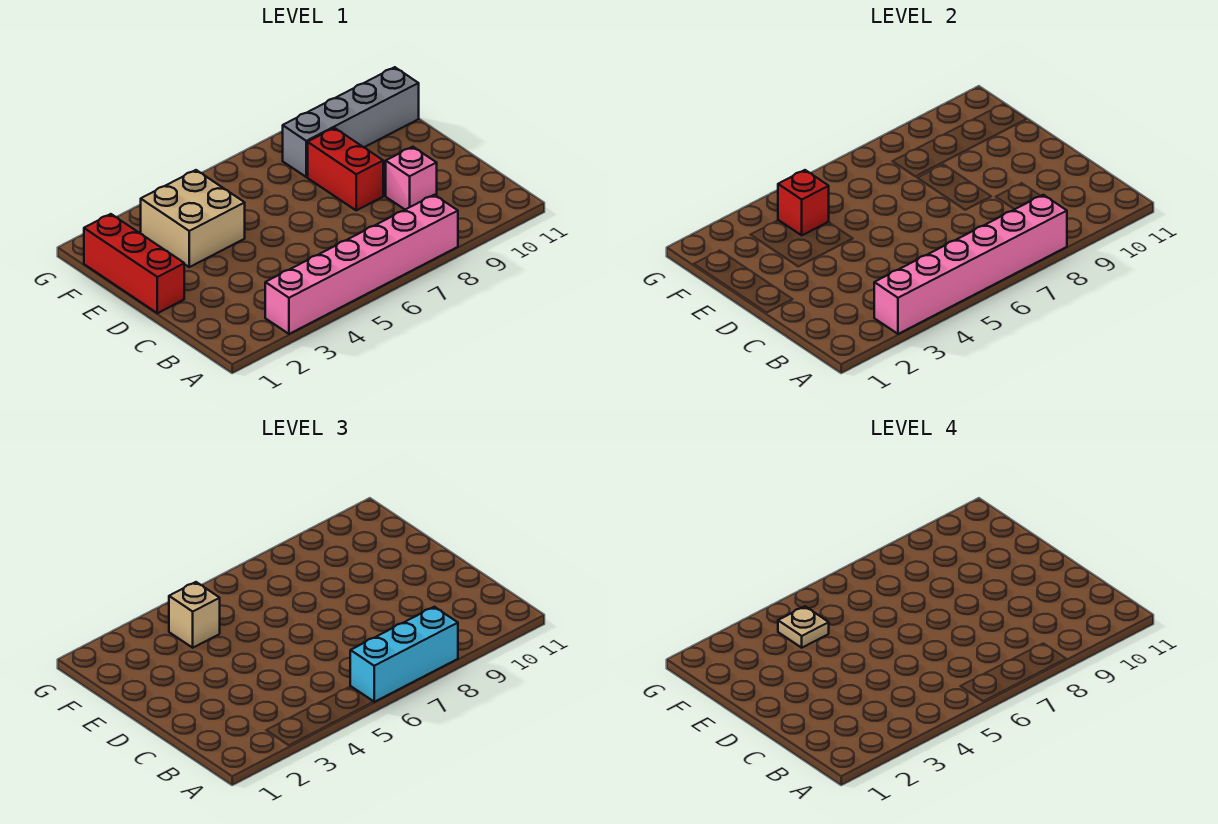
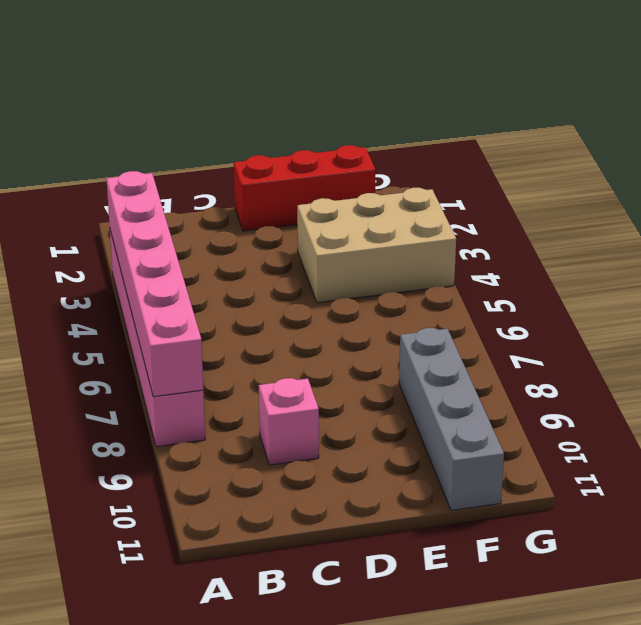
tan brick E3:G4 level 1 -> tan brick E3:F4 level 1
none -> red brick D8:E8 level 1
none -> red brick F4 level 2

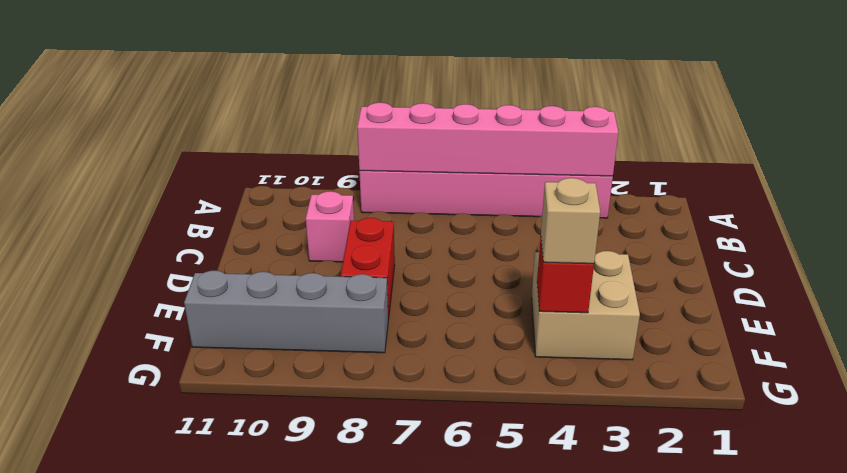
none -> red brick D1:F1 level 1
none -> cyan brick A6:A8 level 3

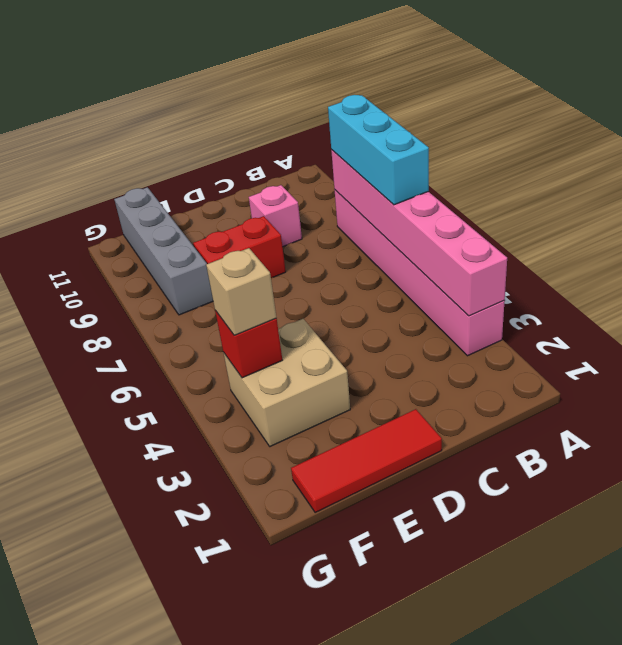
red tile D1:F1 level 1 -> red brick D1:F1 level 1
none -> tan plate F4 level 4

